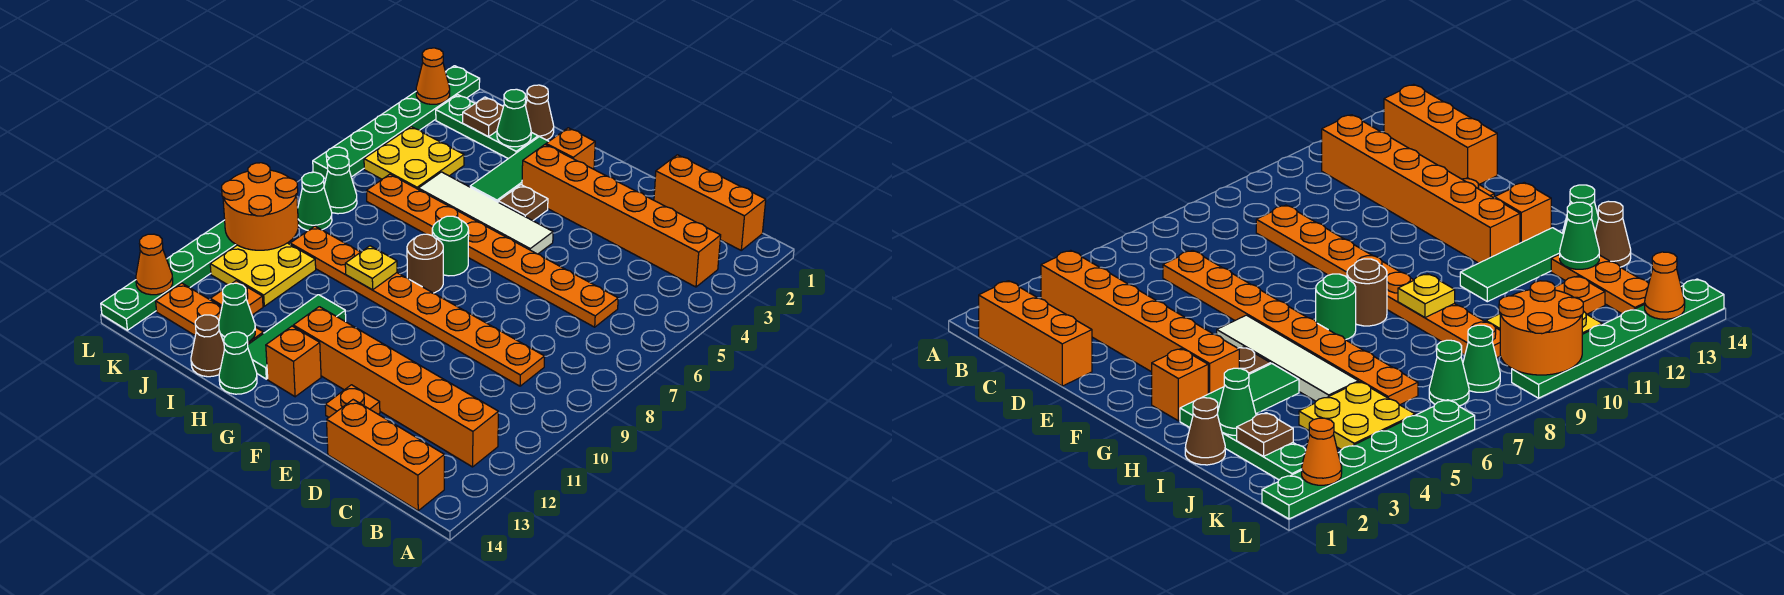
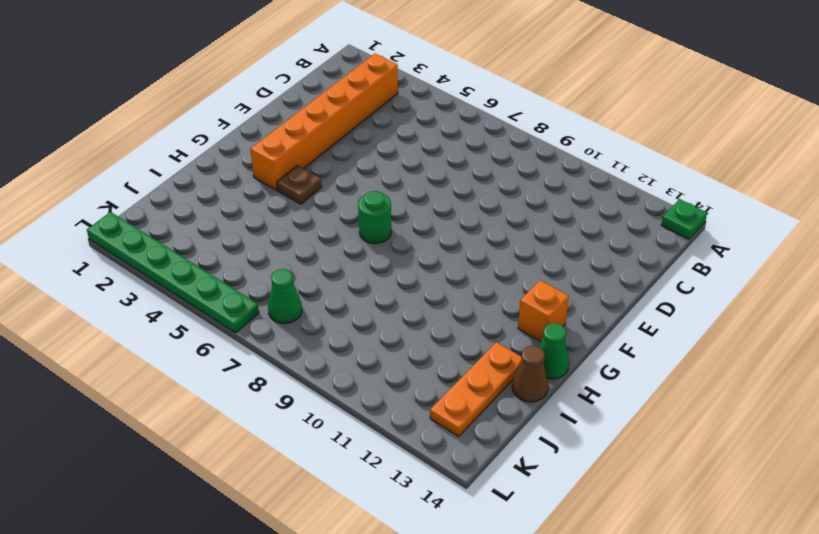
green plate A14 level 1 -> none
none -> orange brick B1:D1 level 1
none -> orange brick B12:G12 level 1
none -> orange brick B14:D14 level 1
none -> orange plate C6:J6 level 1

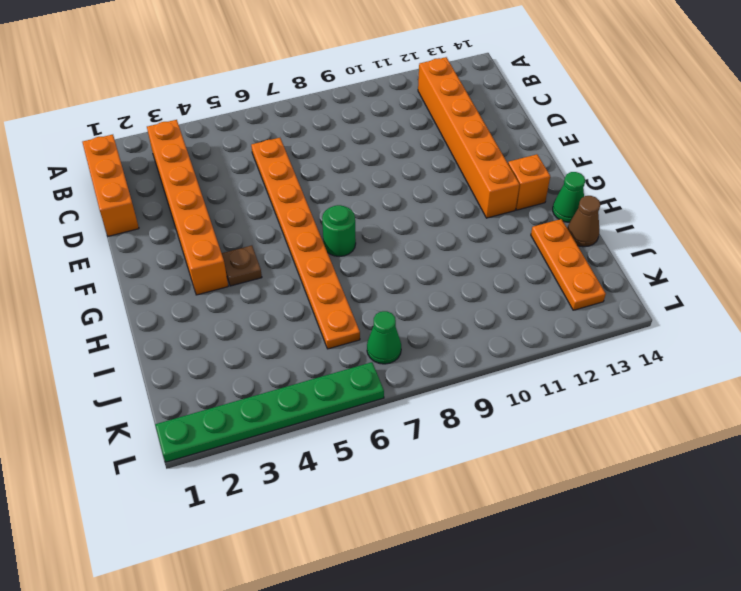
none -> orange brick B14:D14 level 1
none -> orange plate C9:J9 level 1
none -> orange plate E13 level 1
none -> white tile F5:I5 level 1

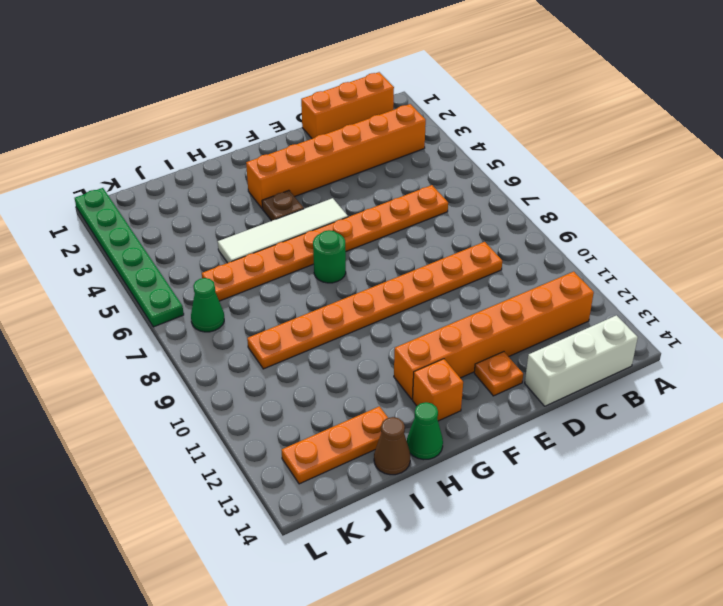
white brick B14:D14 level 1 -> orange brick B14:D14 level 1
none -> orange brick G2 level 1
none -> brown round brick G8 level 1
none -> green tile H2:H4 level 1
none -> green tile H11:H13 level 1

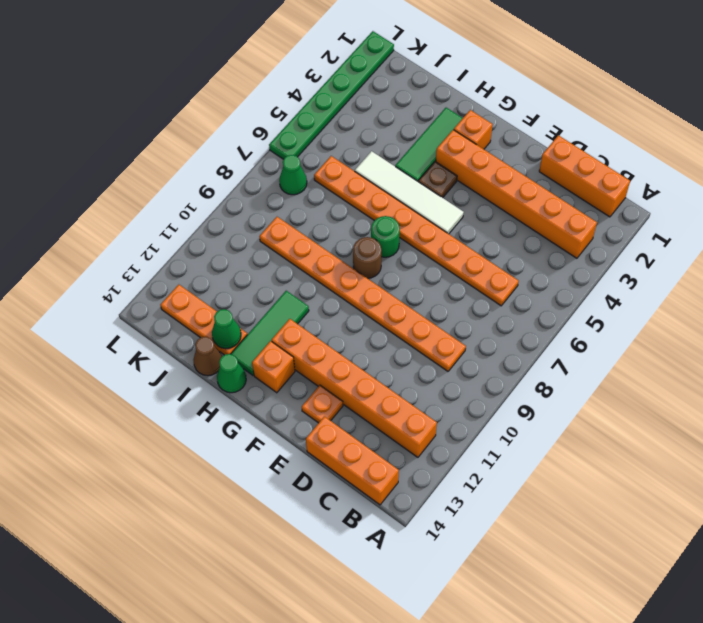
none -> brown cone I1 level 1
none -> green plate I2:K2 level 1
none -> yellow plate J4:K5 level 1
none -> yellow plate J10:K11 level 1

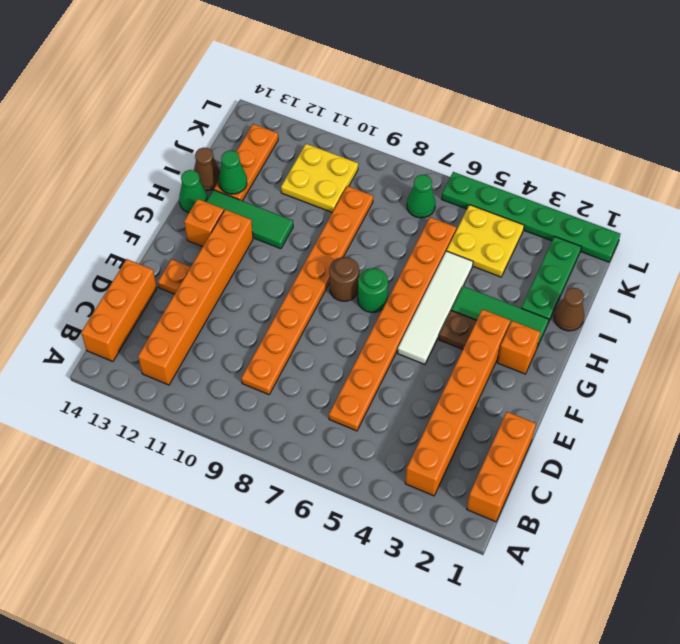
none -> orange plate J12 level 1
none -> green cone K8 level 1
none -> green plate L9:L14 level 1
none -> yellow plate H9 level 2

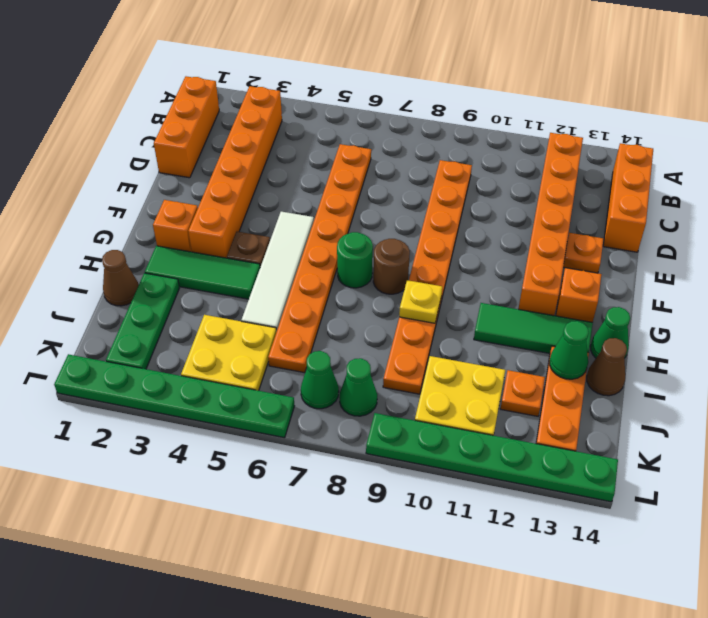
none -> green cone I2 level 2
none -> brown plate J2 level 2
none -> orange round brick K9:L10 level 2
none -> orange cone L2 level 2

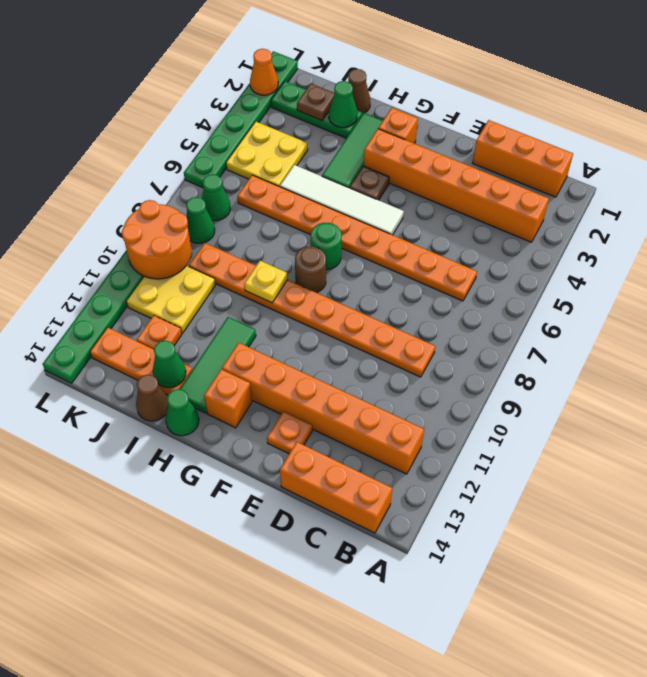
none -> orange cone L13 level 2

